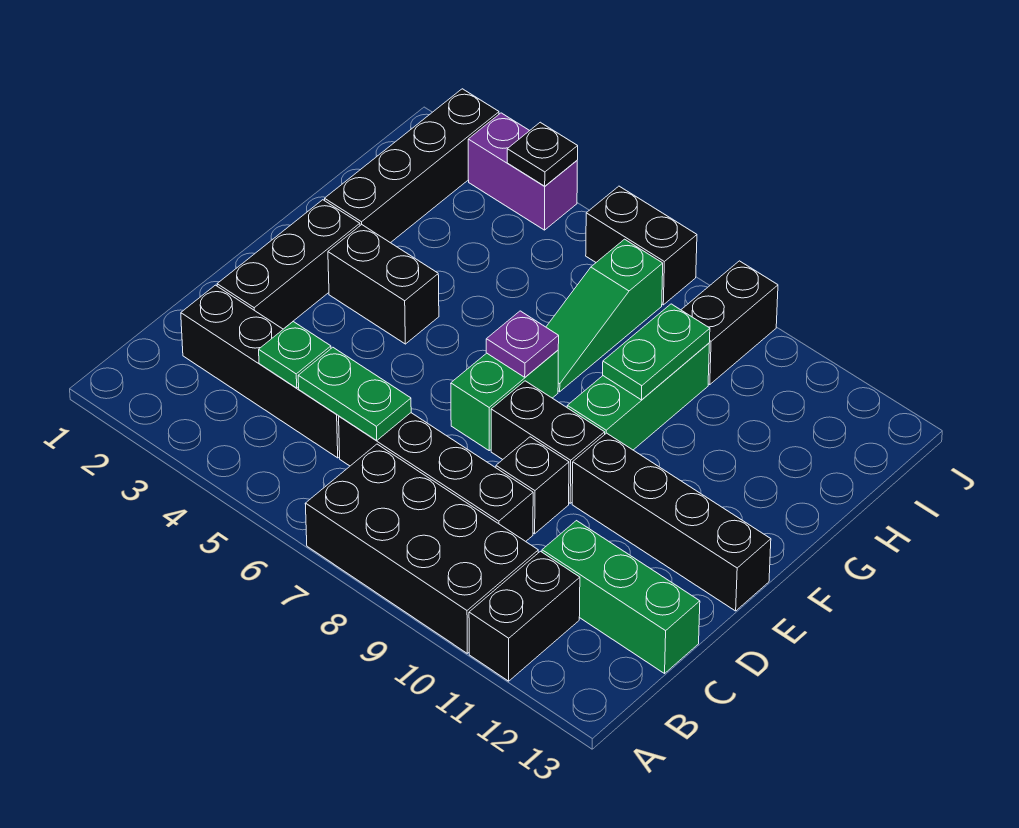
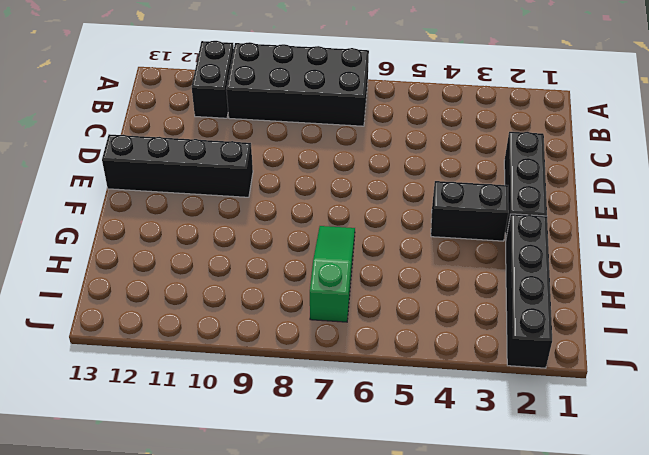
none -> black brick C2:C5 level 1
none -> black brick C6:C9 level 1
none -> green brick C11:C13 level 1

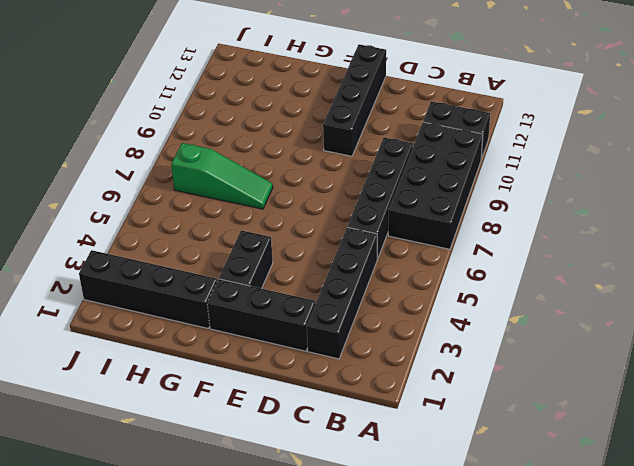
none -> green brick C11:C13 level 1
none -> black brick D9 level 1
none -> green brick E7:F7 level 1

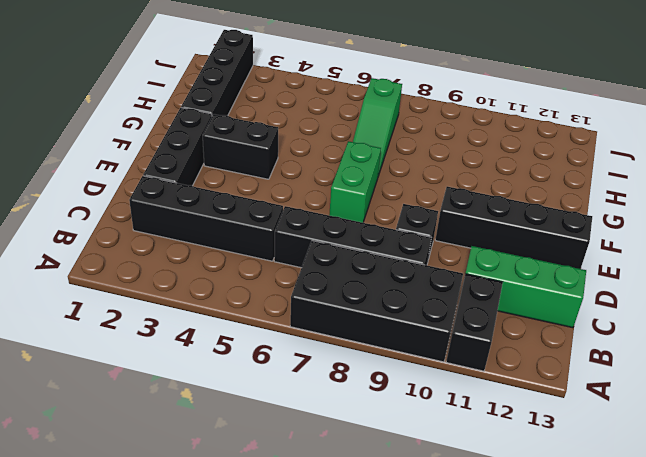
none -> black brick E8:E9 level 1
none -> green brick F9:H9 level 1
none -> black brick I9:J9 level 1

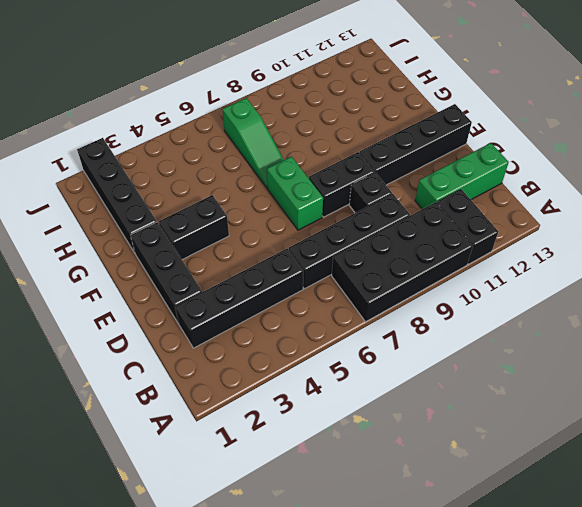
none -> green brick F9:H9 level 1
none -> black brick I9:J9 level 1
none -> purple brick J3:J4 level 1

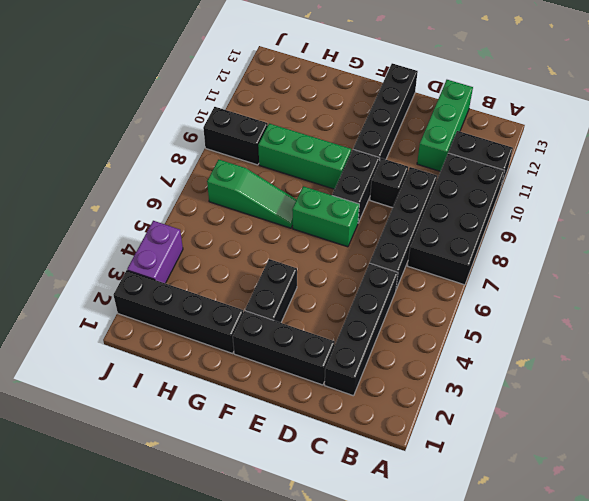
none -> black brick J6:J7 level 1
none -> green plate C4 level 2
none -> green plate C5:C6 level 2

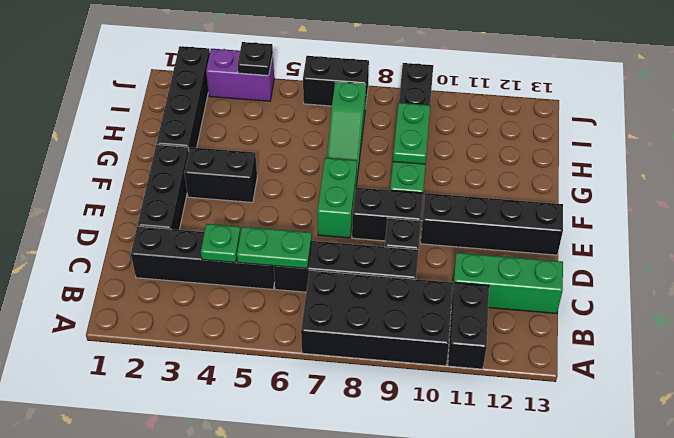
none -> purple plate F7 level 2

